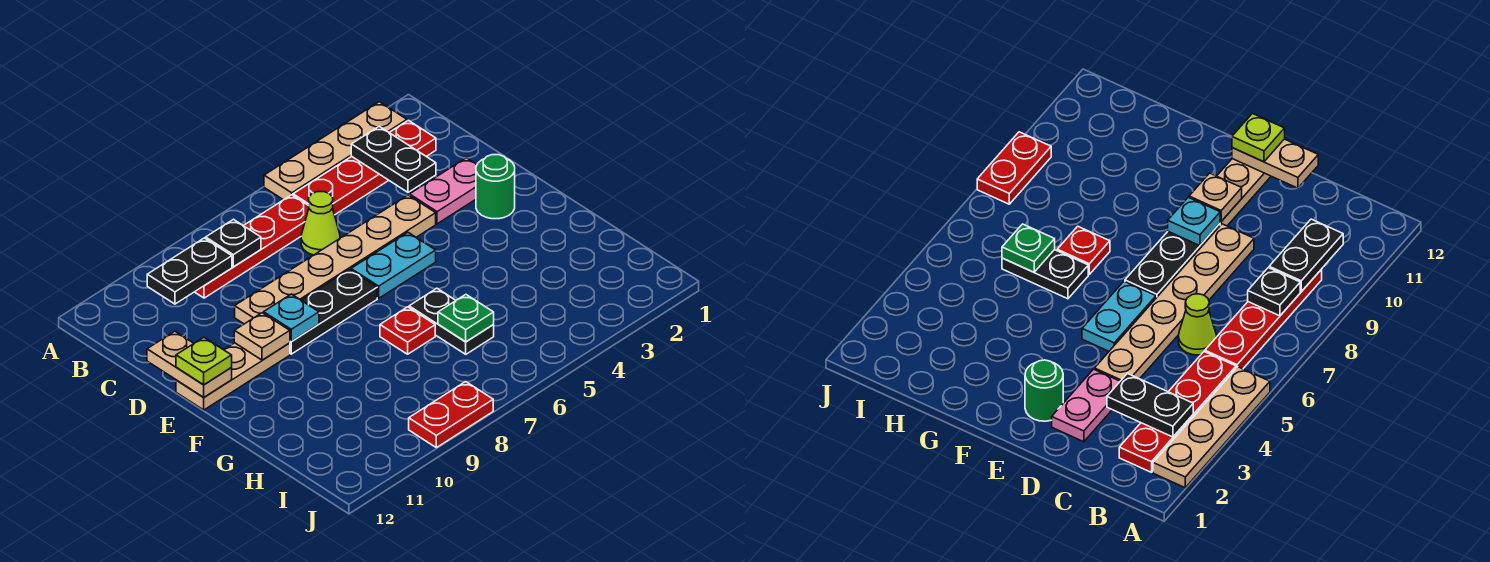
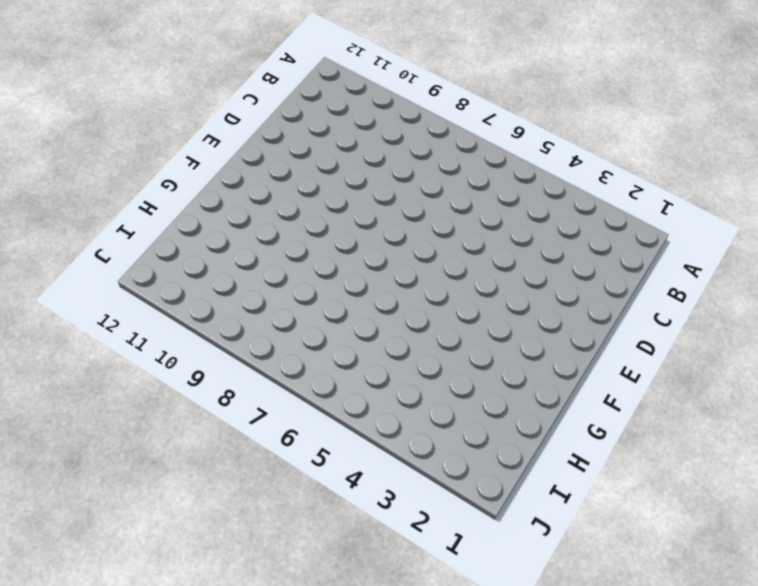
none -> tan plate A2:A5 level 1
none -> red plate B2:B5 level 1
none -> red plate B6:B9 level 1

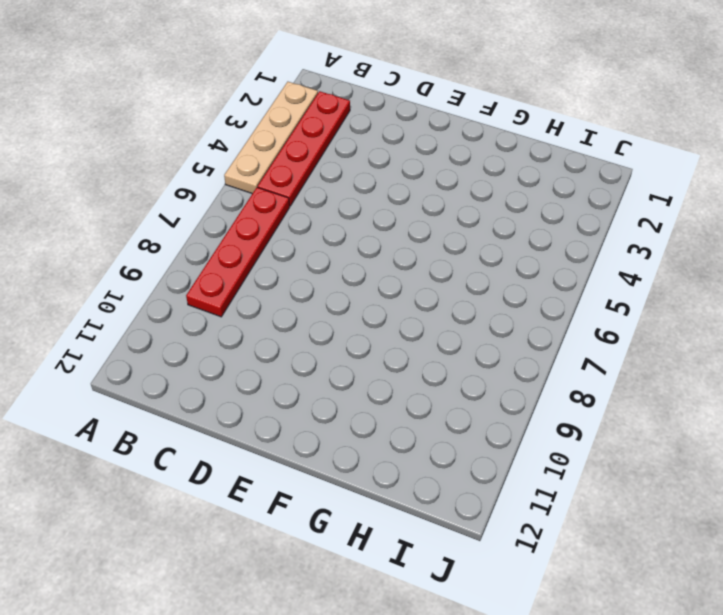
none -> lime cone C6 level 1
none -> pink plate D2:D3 level 1
none -> tan plate D4:D9 level 1

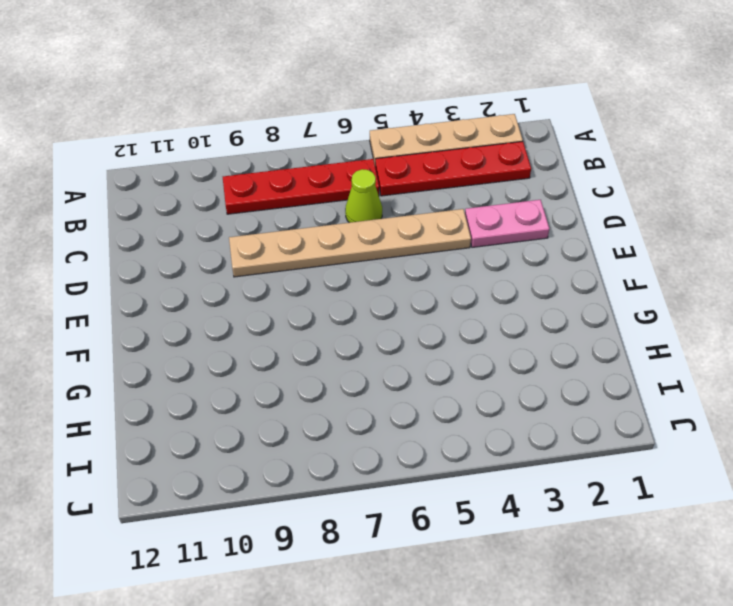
none -> green round brick E2 level 1
none -> cyan plate E5:E6 level 1
none -> black plate E7:E9 level 1

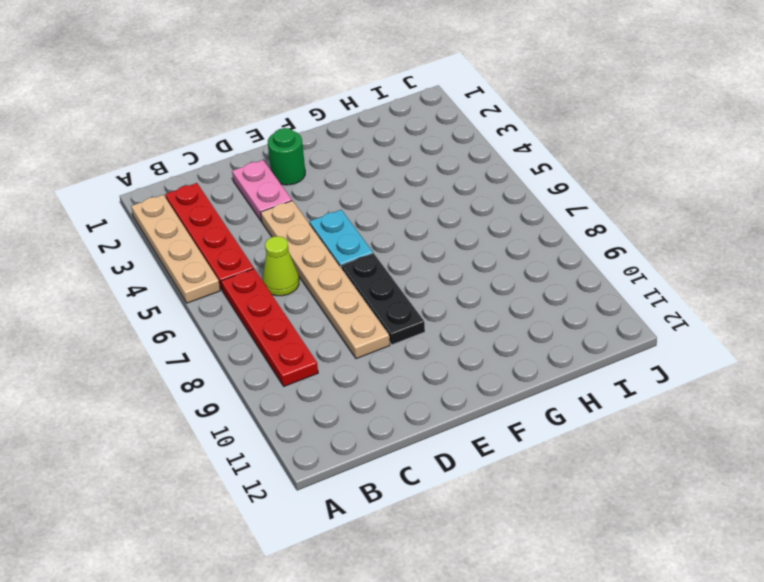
none -> tan plate E10:E12 level 1
none -> black plate G6:H6 level 1
none -> red plate G7 level 1

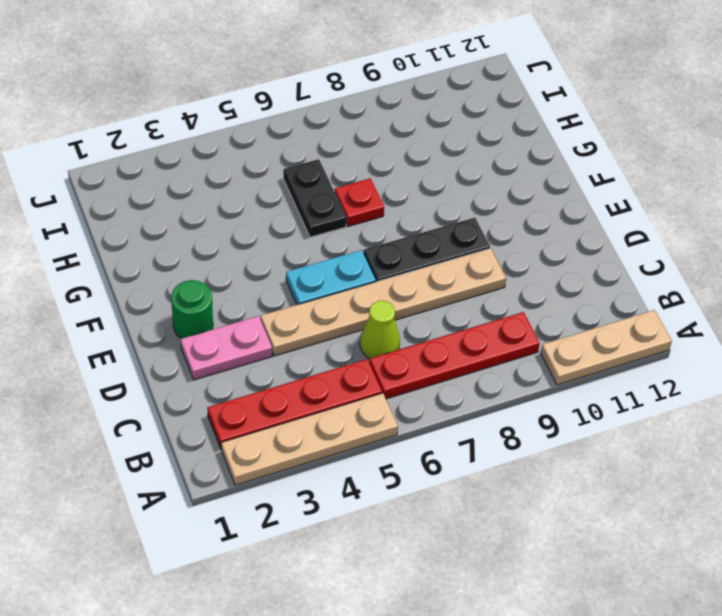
tan plate A10:A12 level 1 -> tan plate E10:E12 level 1
none -> red plate J8:J9 level 1
none -> black plate B3:C3 level 2
none -> black plate B8 level 2

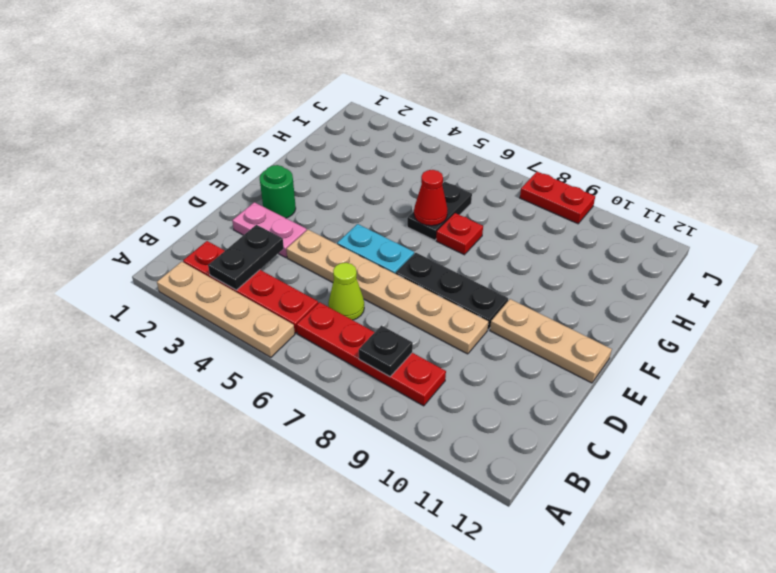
red cone G6 level 2 -> none
none -> black plate B9:B10 level 2
none -> tan plate D12:E12 level 2
none -> cyan plate E9 level 2

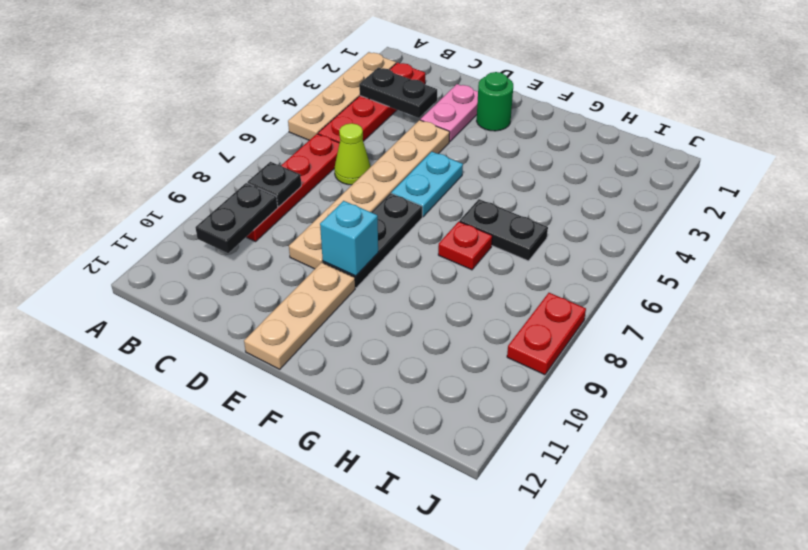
cyan brick E9 level 2 -> cyan plate E9 level 2
none -> tan plate D12:E12 level 2
none -> tan plate E10 level 2
none -> green plate H6 level 2

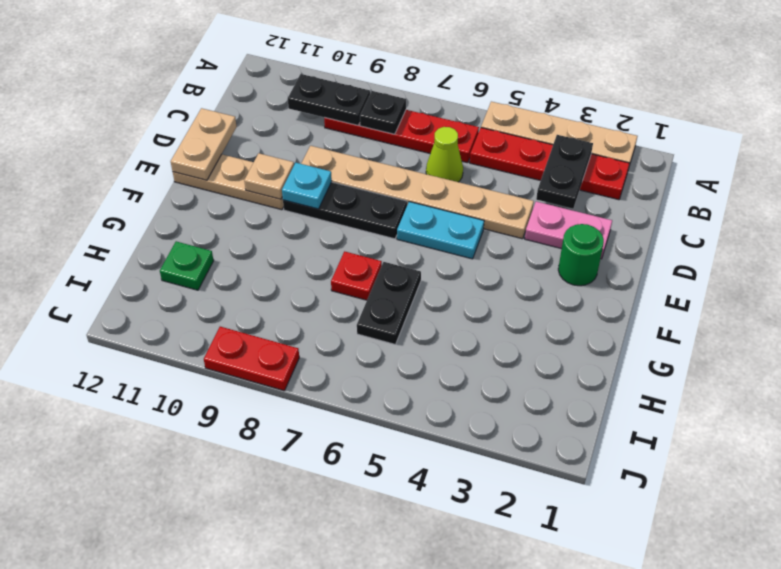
green plate H11 level 1 -> green plate H6 level 2
none -> lime plate E12 level 3

